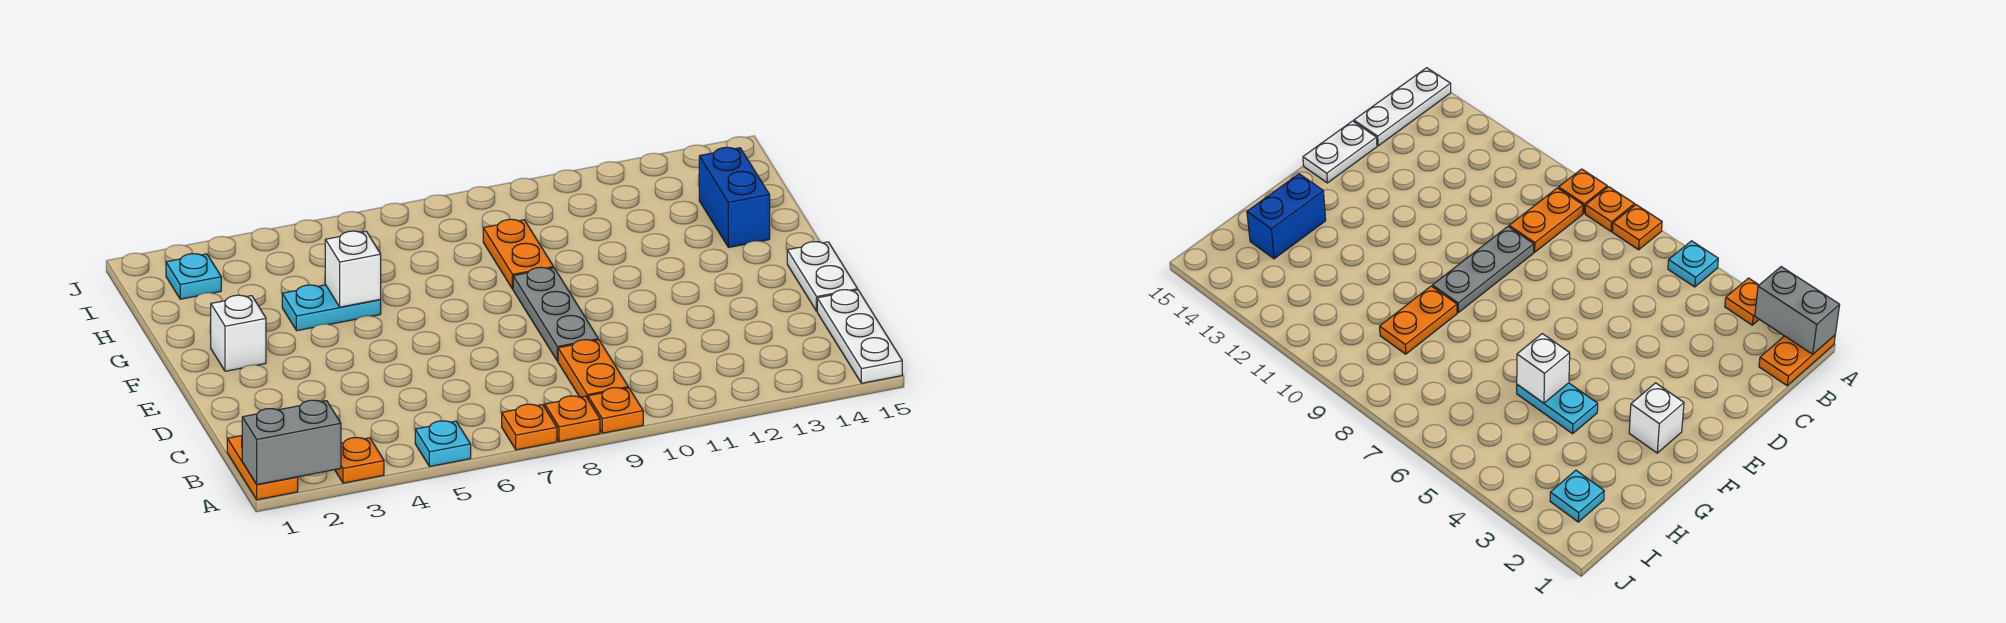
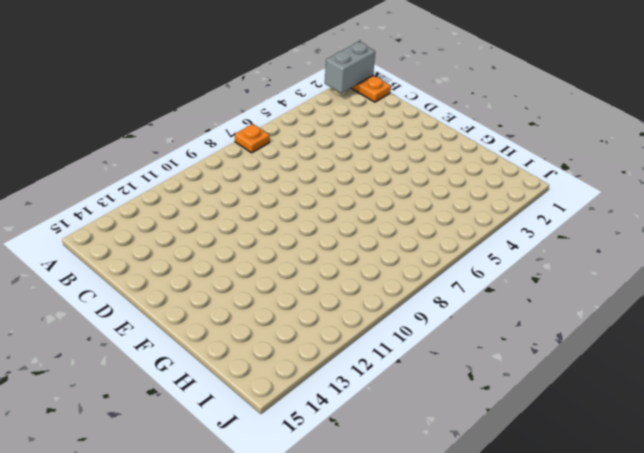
none -> orange plate A3 level 1
none -> cyan plate A5 level 1
none -> orange plate A8 level 1

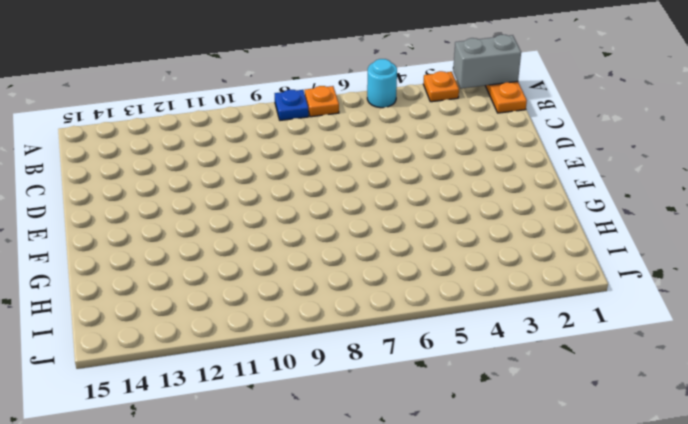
cyan round brick A5 level 1 -> cyan plate A5 level 1
blue plate A8 level 1 -> orange plate A8 level 1
none -> orange plate A9 level 1
none -> white plate A15:C15 level 1
none -> orange plate B9:C9 level 1

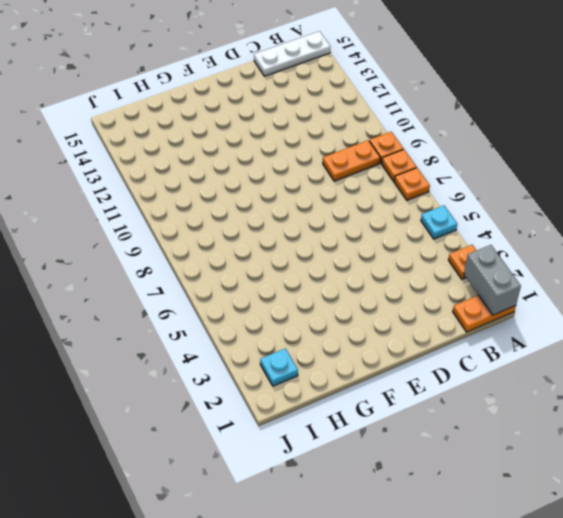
none -> grey plate D9:F9 level 1
none -> white plate D15:E15 level 1
none -> white brick F2 level 1

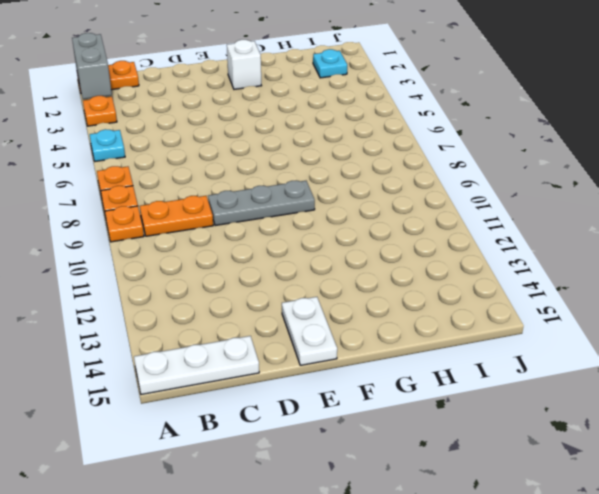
white plate E14:E15 level 1 -> white plate D15:E15 level 1
none -> cyan plate G4:G5 level 1
none -> orange plate G9:H9 level 1
none -> blue brick G14:H14 level 1

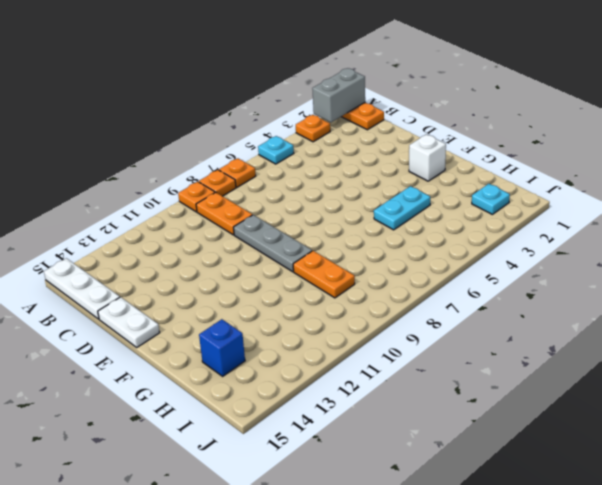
blue brick H14 level 1 -> blue brick G14:H14 level 1
none -> white brick G5 level 2

